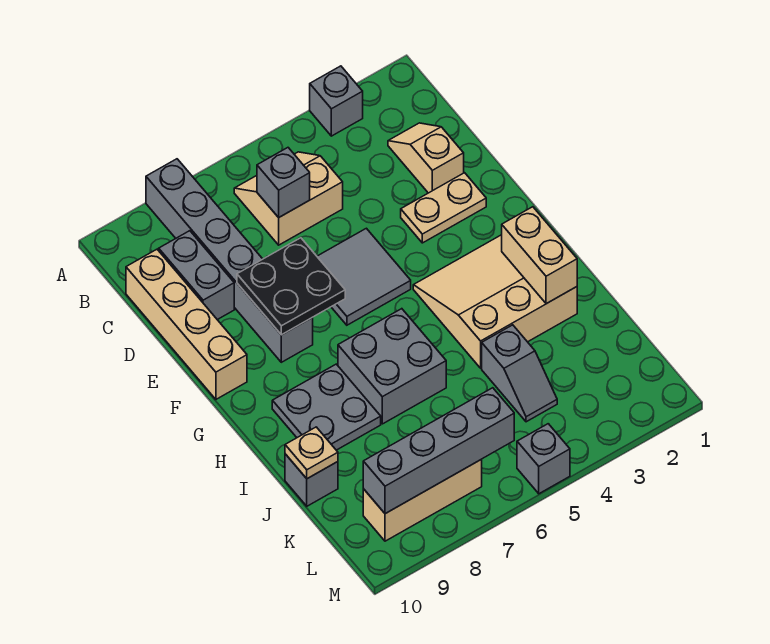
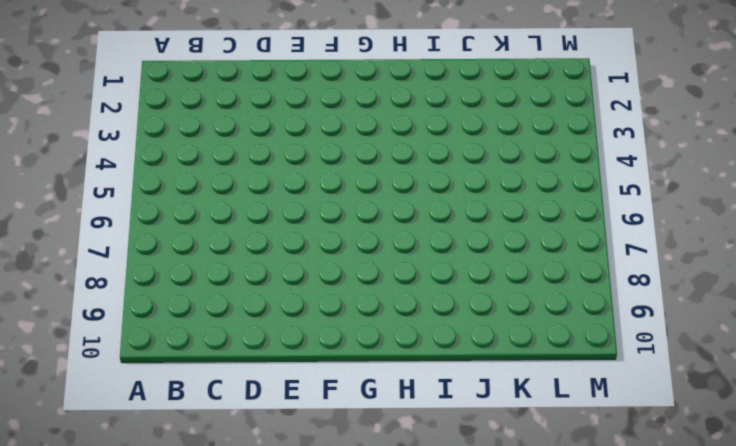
none -> grey brick A3 level 1
none -> grey brick A8:F8 level 1
none -> tan slope B5:C6 level 1 top C

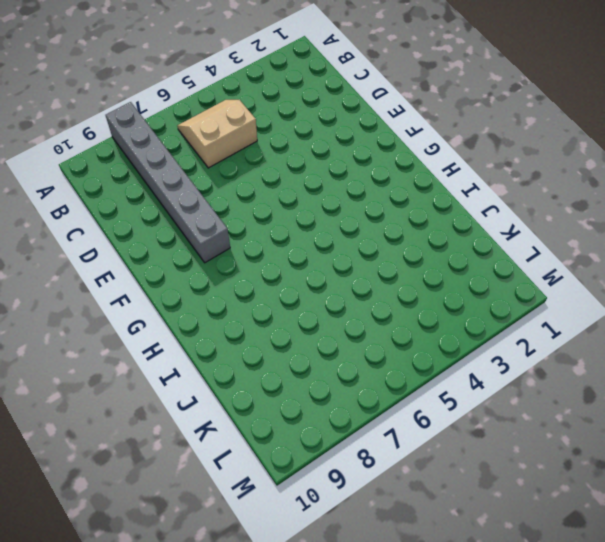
none -> grey brick A3 level 1
none -> tan slope C2:D2 level 1 top D
none -> grey brick C9:D9 level 1

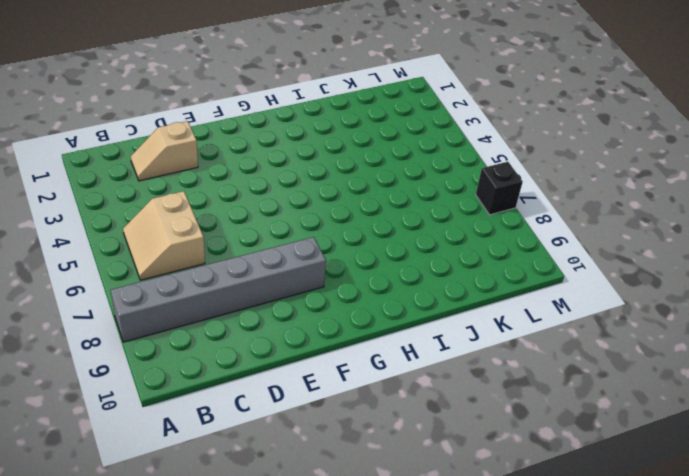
black brick M7 level 1 -> none
none -> grey brick A3 level 1
none -> grey brick C9:D9 level 1
none -> tan brick C10:F10 level 1

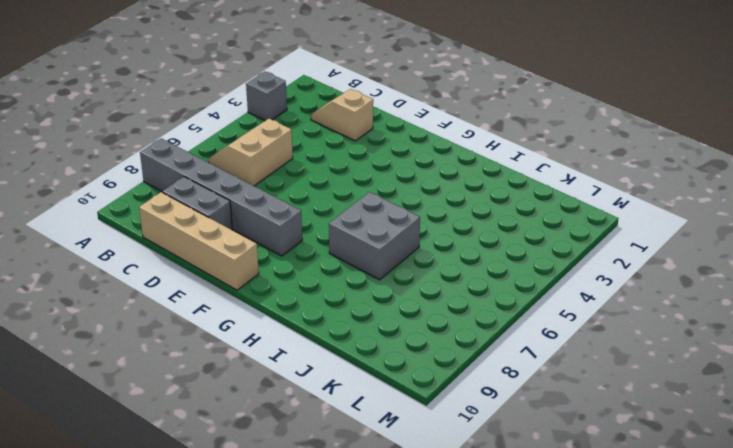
none -> tan plate E2:E3 level 1
none -> grey tile E5:F6 level 1
none -> tan slope G2:I4 level 1 top I

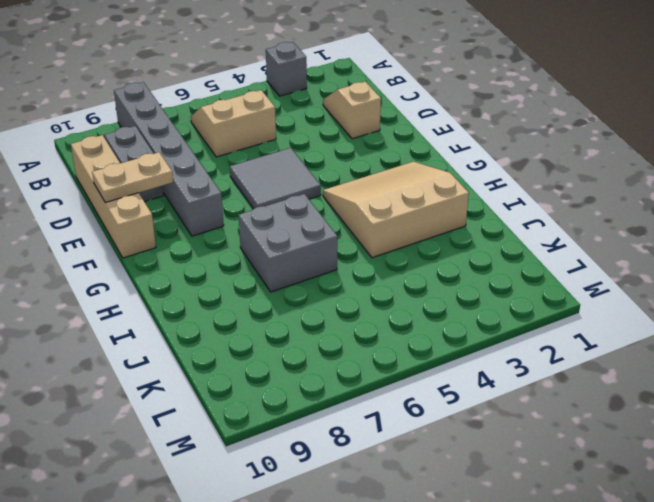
tan plate E9:E10 level 2 -> tan plate E2:E3 level 1
none -> grey plate H8:I9 level 1
none -> grey slope J4:K4 level 1 top J
none -> grey brick J10 level 1

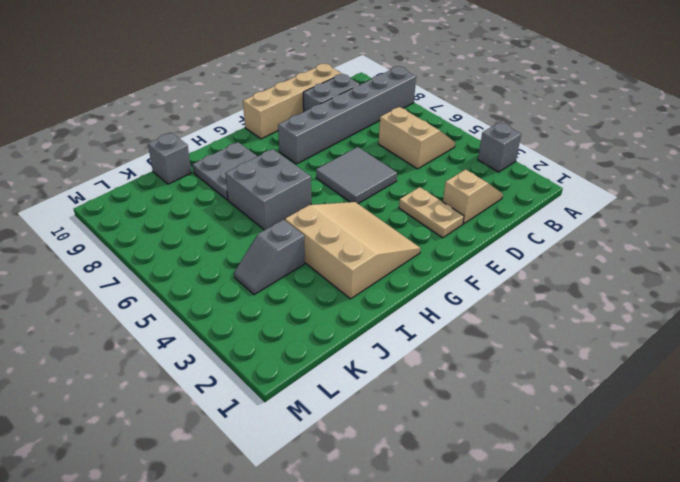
none -> tan brick L7:L9 level 1
none -> grey brick M5 level 1
none -> grey brick C6 level 2

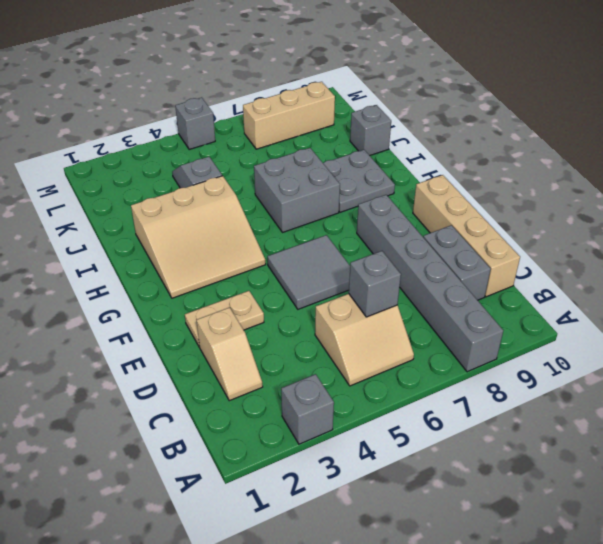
none -> black plate E7:F8 level 2
none -> tan brick H2:I2 level 2
none -> tan plate J10 level 2

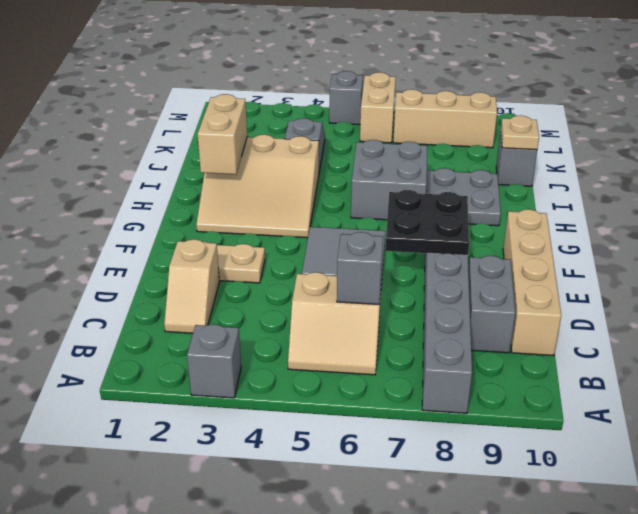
tan brick L6:M6 level 1 -> none
none -> grey brick L6:L9 level 2

